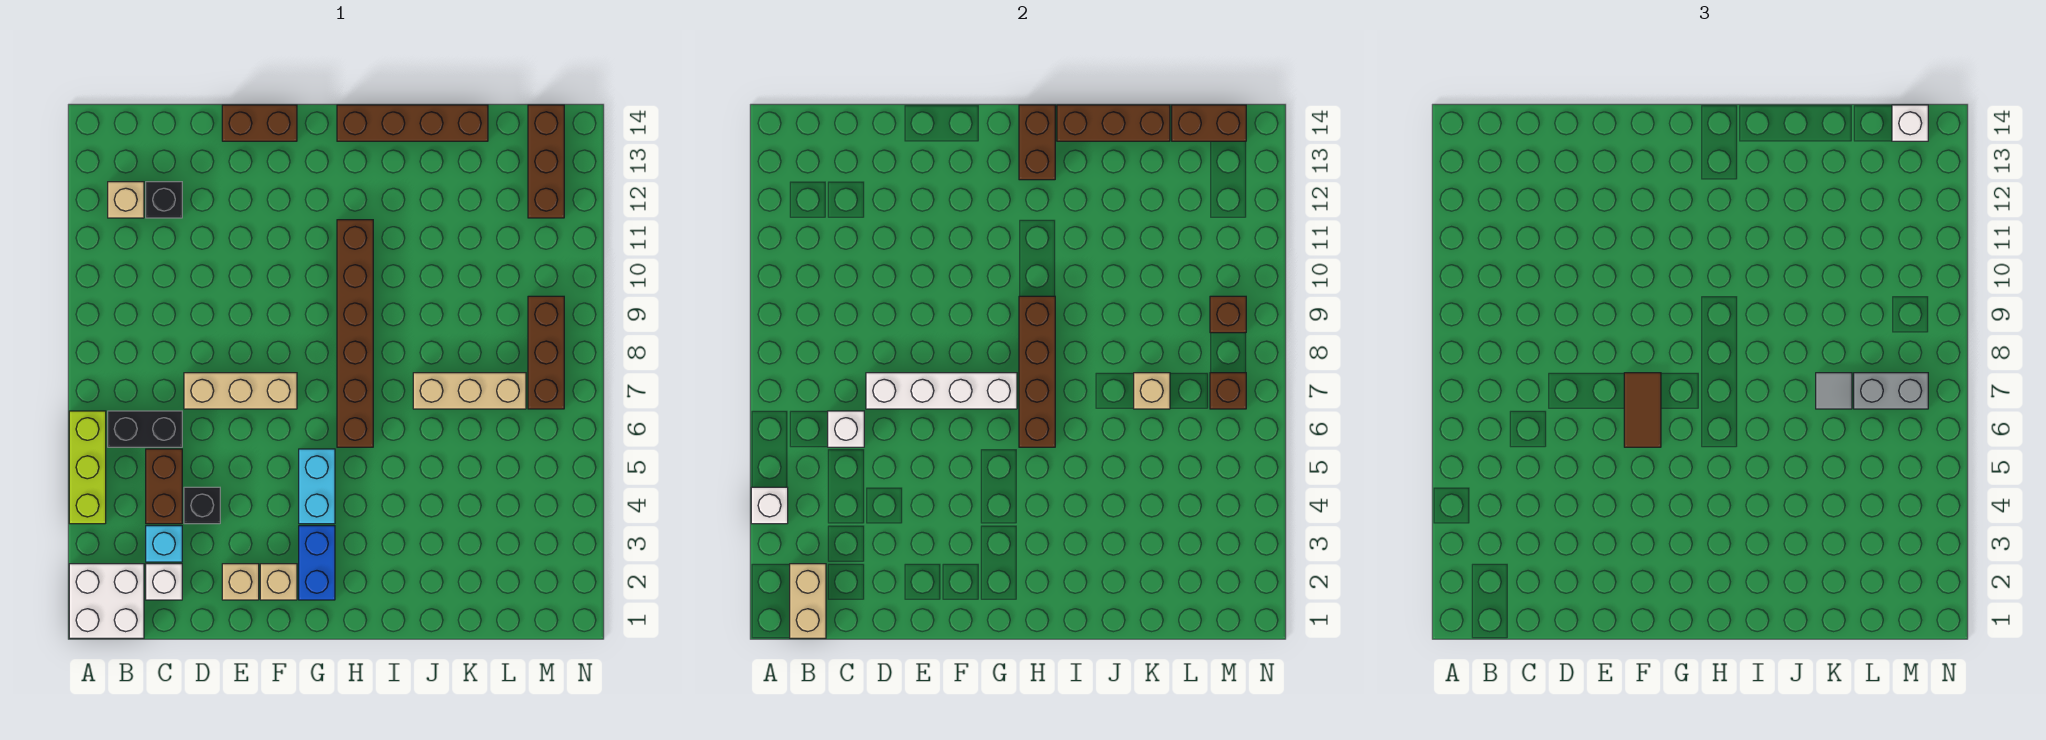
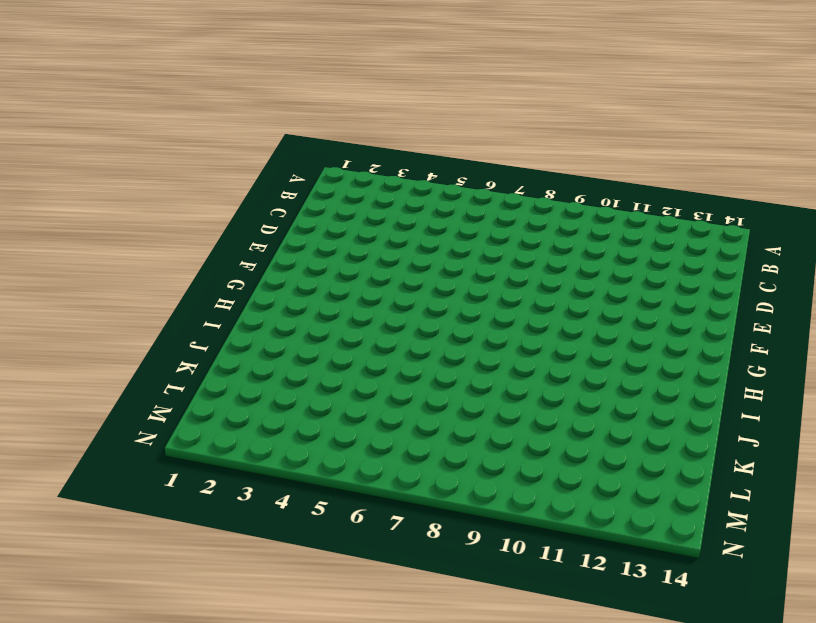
none -> white brick A1:B2 level 1
none -> lime brick A4:A6 level 1
none -> black brick B6:C6 level 1
none -> tan brick B12 level 1

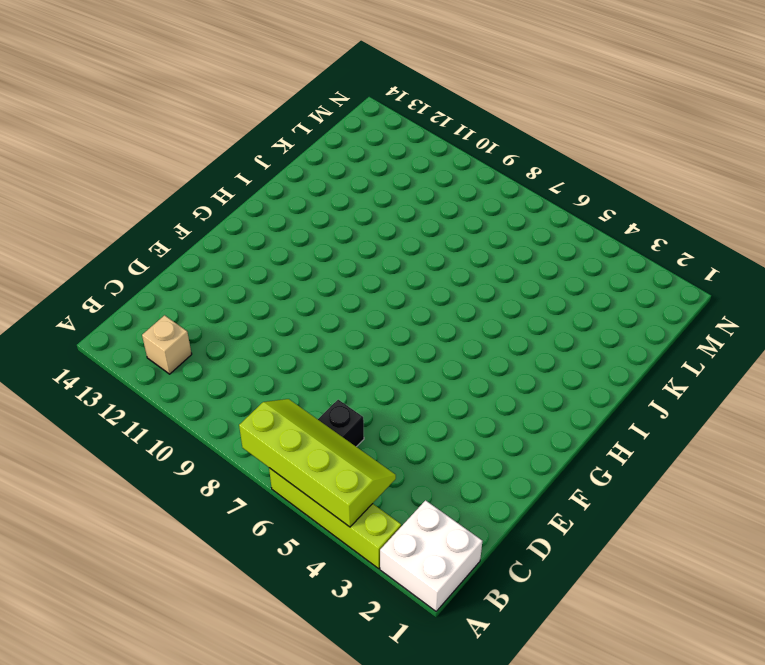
lime brick A3:A6 level 1 -> lime brick A4:A6 level 1
lime slope A4:B7 level 2 top A -> white brick A4 level 2
none -> white brick C2 level 1
none -> cyan brick C3 level 1
none -> brown brick C4:C5 level 1
none -> black brick C12 level 1

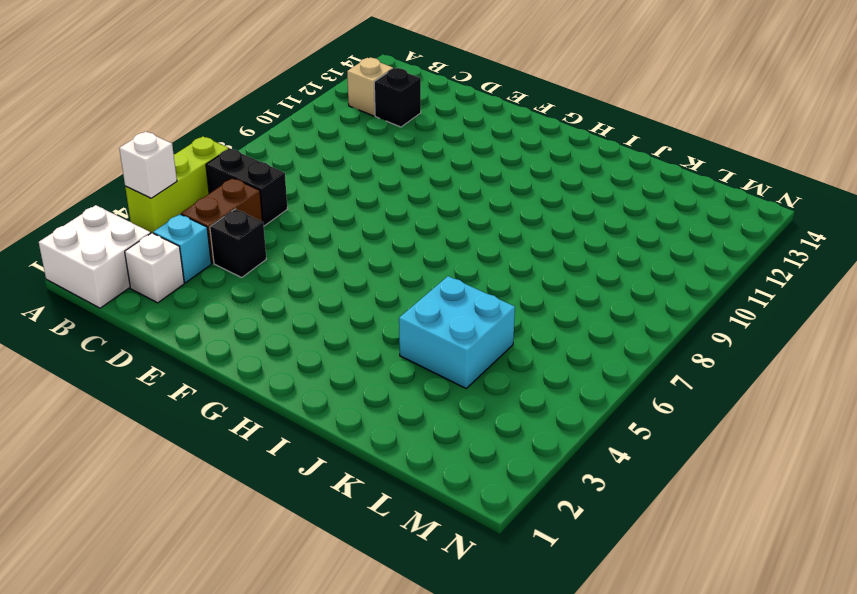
cyan brick J4:K5 level 1 -> none
none -> tan brick D7:F7 level 1
none -> tan brick E2 level 1
none -> brown brick E14:F14 level 1
none -> tan brick F2 level 1

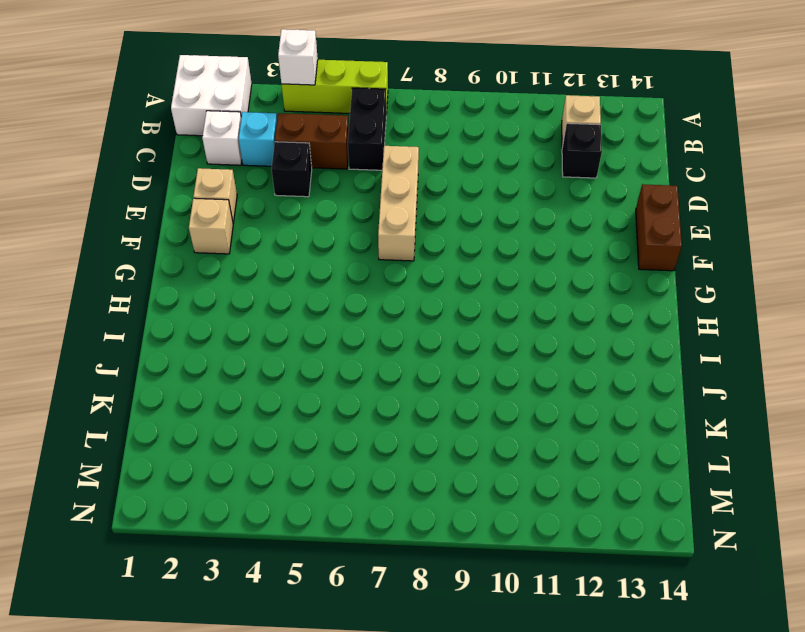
none -> blue brick G2:G3 level 1
none -> cyan brick G4:G5 level 1
none -> brown brick H6:H11 level 1
none -> brown brick H14:K14 level 1

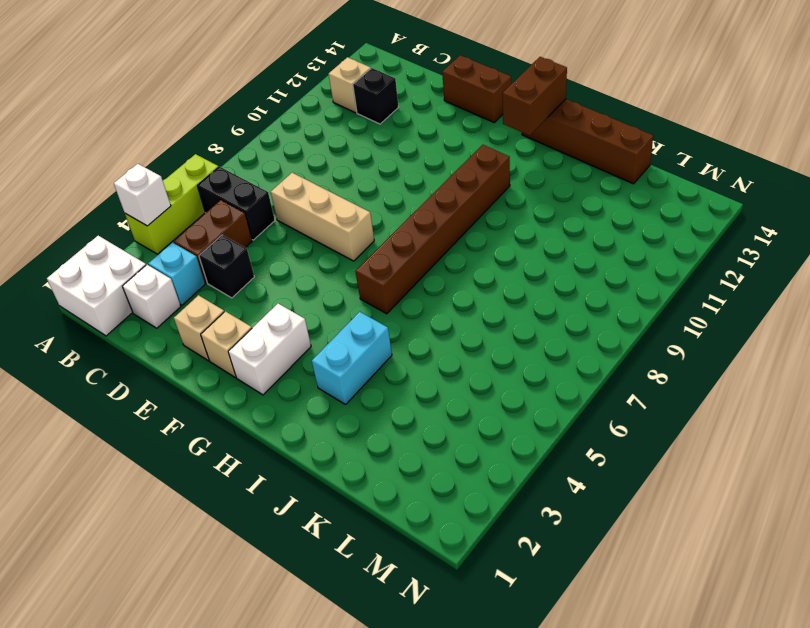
white brick G2:G3 level 1 -> blue brick G2:G3 level 1
cyan brick I3:I4 level 1 -> cyan brick G4:G5 level 1
none -> tan brick J7:L7 level 1
none -> brown brick M7:M9 level 1
none -> brown brick M12:M14 level 1
none -> tan brick B1:B2 level 2

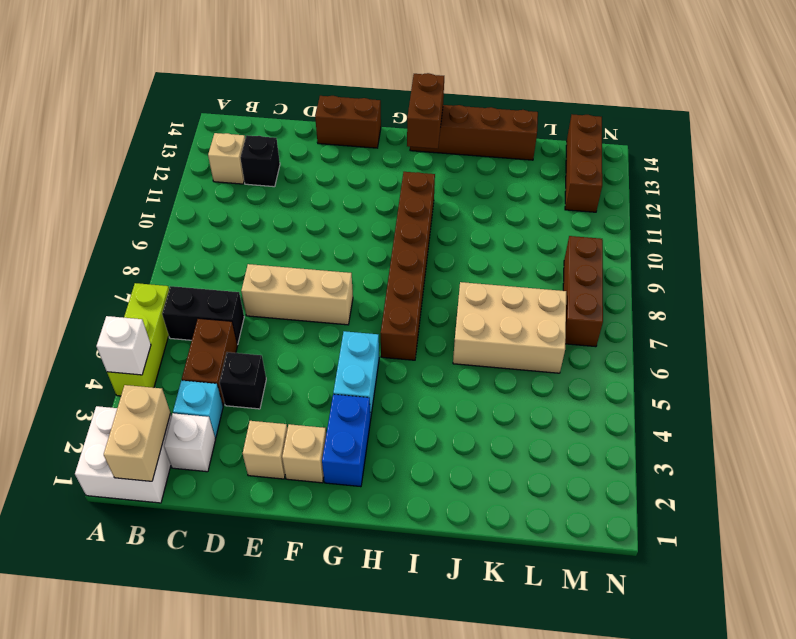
tan brick J6:L7 level 1 -> tan brick J7:L7 level 1
none -> white brick C6 level 2
none -> white brick D7:G7 level 2
none -> brown brick H6:H9 level 2
none -> brown brick I14:K14 level 2

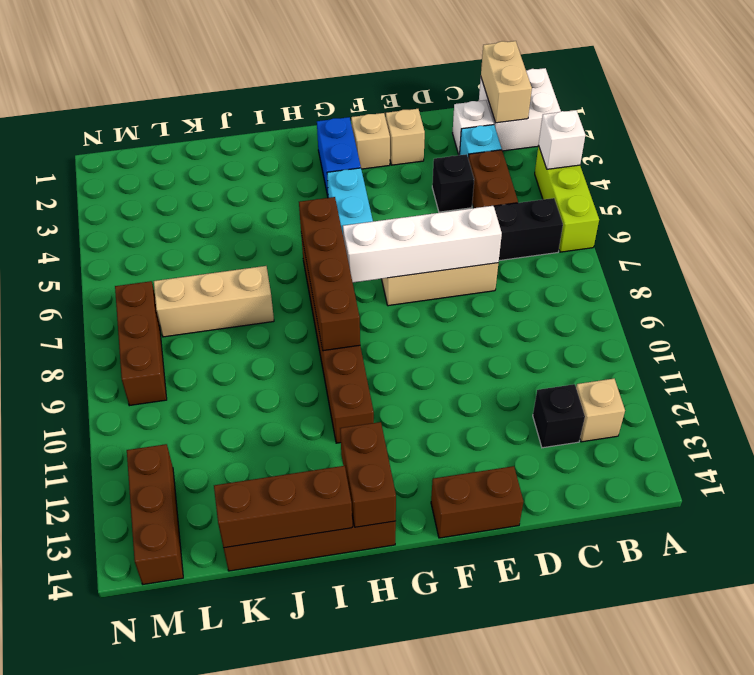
none -> white brick C6 level 2
none -> tan brick K7 level 2
none -> brown brick L14:M14 level 2
none -> brown brick M7 level 2

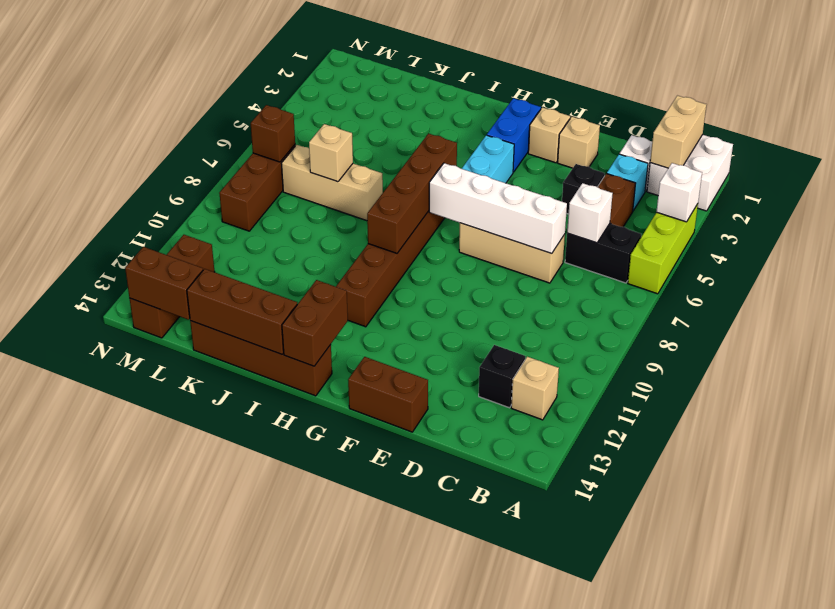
none -> brown brick M9 level 2
none -> brown tile F6:F7 level 3
none -> grey tile K7 level 3
none -> grey brick L7:M7 level 3

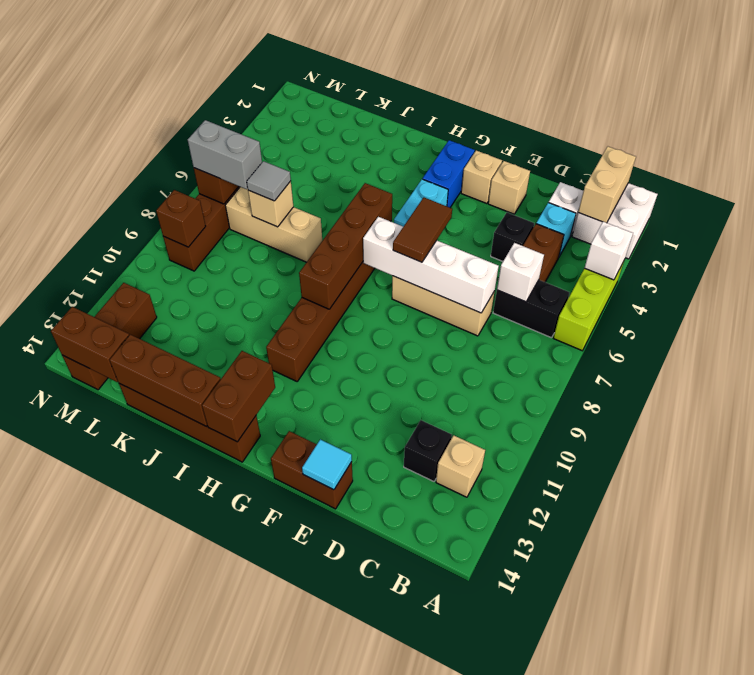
cyan tile E14 level 2 -> none
none -> white brick M14 level 3

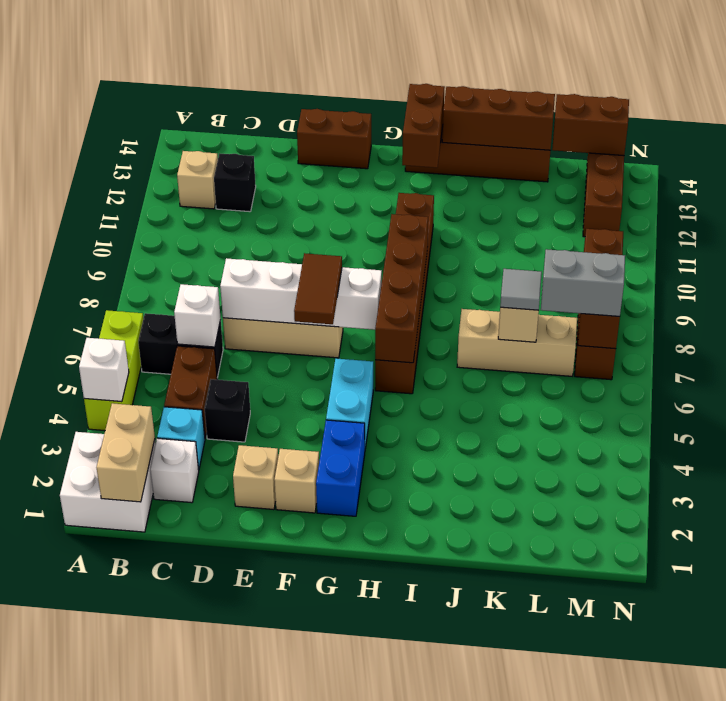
none -> white brick M14 level 3

